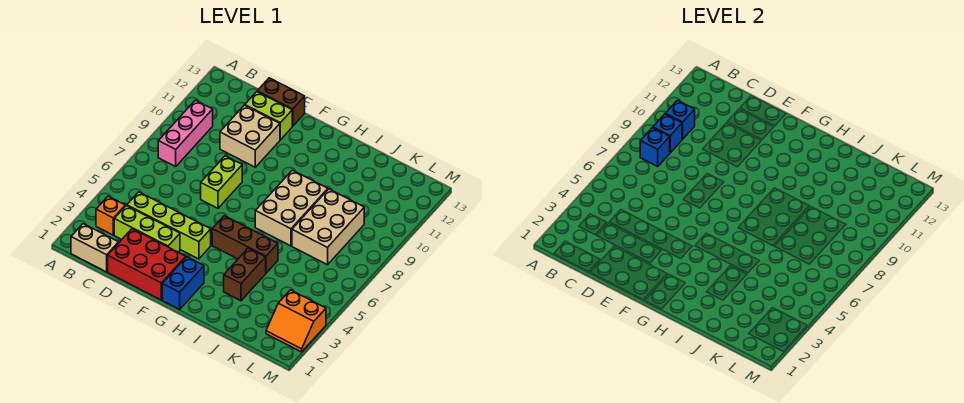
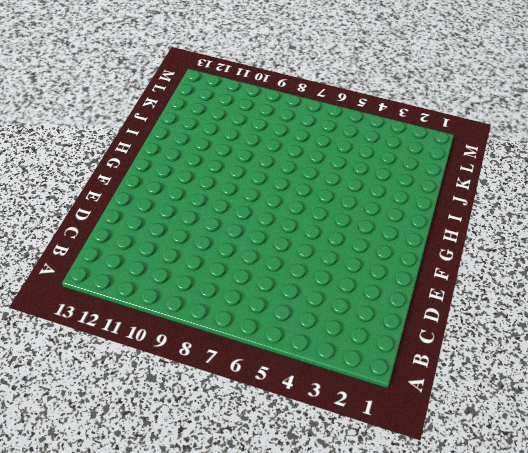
none -> tan brick B1:C1 level 1
none -> orange brick B3 level 1
none -> pink brick B8:B10 level 1

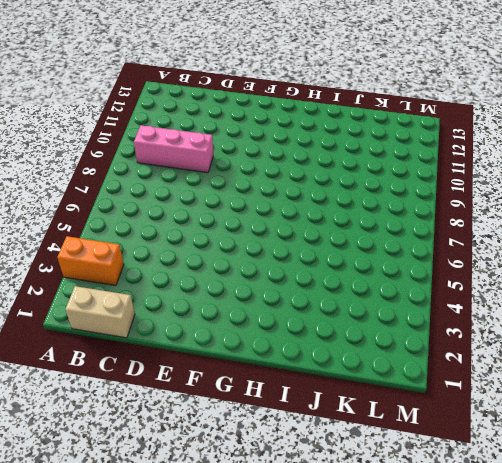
orange brick A3:B3 level 1 -> orange brick B3 level 1
pink brick B9:D9 level 1 -> pink brick B8:B10 level 1
none -> lime brick C3:E3 level 1
none -> lime brick C4:F4 level 1
none -> red brick D1:F2 level 1

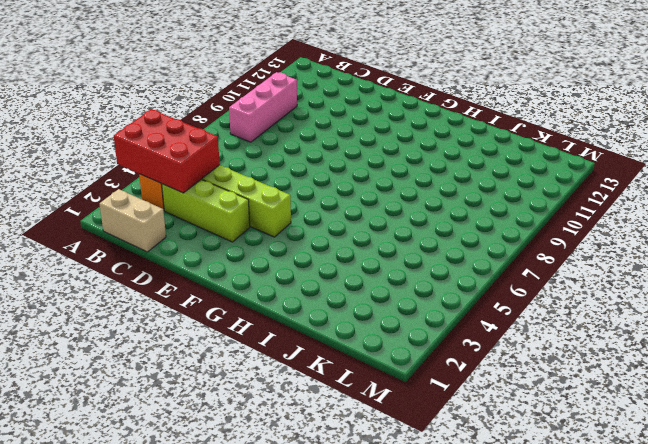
red brick A3:C4 level 2 -> red brick D1:F2 level 1
none -> tan brick D10:E11 level 1
none -> lime brick D12:E12 level 1
none -> brown brick D13:E13 level 1

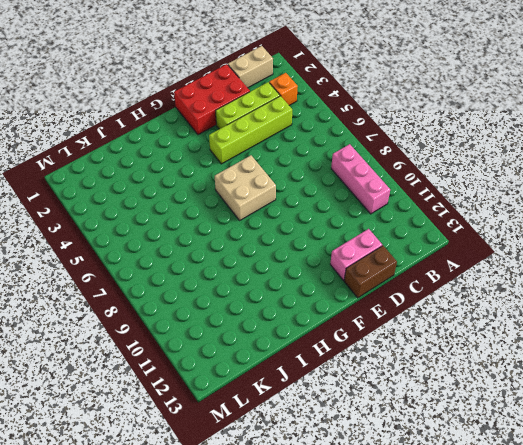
pink brick D12:E12 level 1 -> lime brick D12:E12 level 1
tan brick F6:G7 level 1 -> tan brick D10:E11 level 1
none -> lime brick E7:E8 level 1
none -> blue brick G1:G2 level 1
none -> brown brick G5:I5 level 1

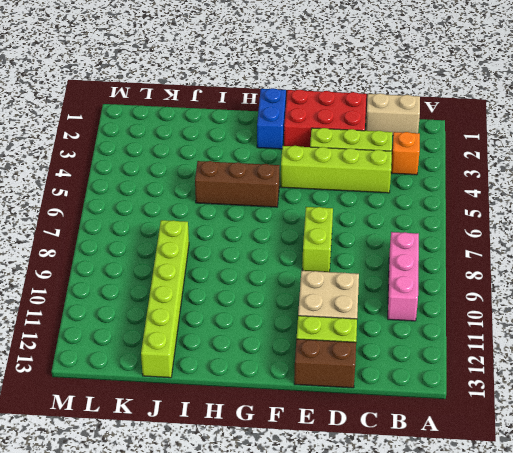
lime brick J8:J13 level 1 -> tan brick J7:K9 level 1
none -> tan brick H7:I9 level 1
none -> brown brick I3:I4 level 1
none -> orange slope L2:M3 level 1 top 3

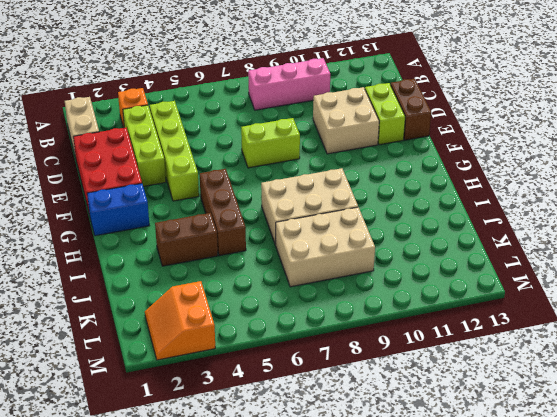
none -> blue brick B8 level 2
none -> blue brick B9 level 2
none -> blue brick B10 level 2

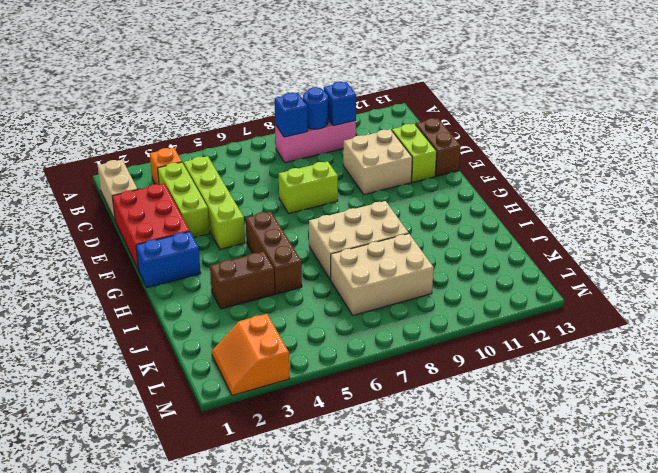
blue round brick B9 level 2 -> blue brick B9 level 2

